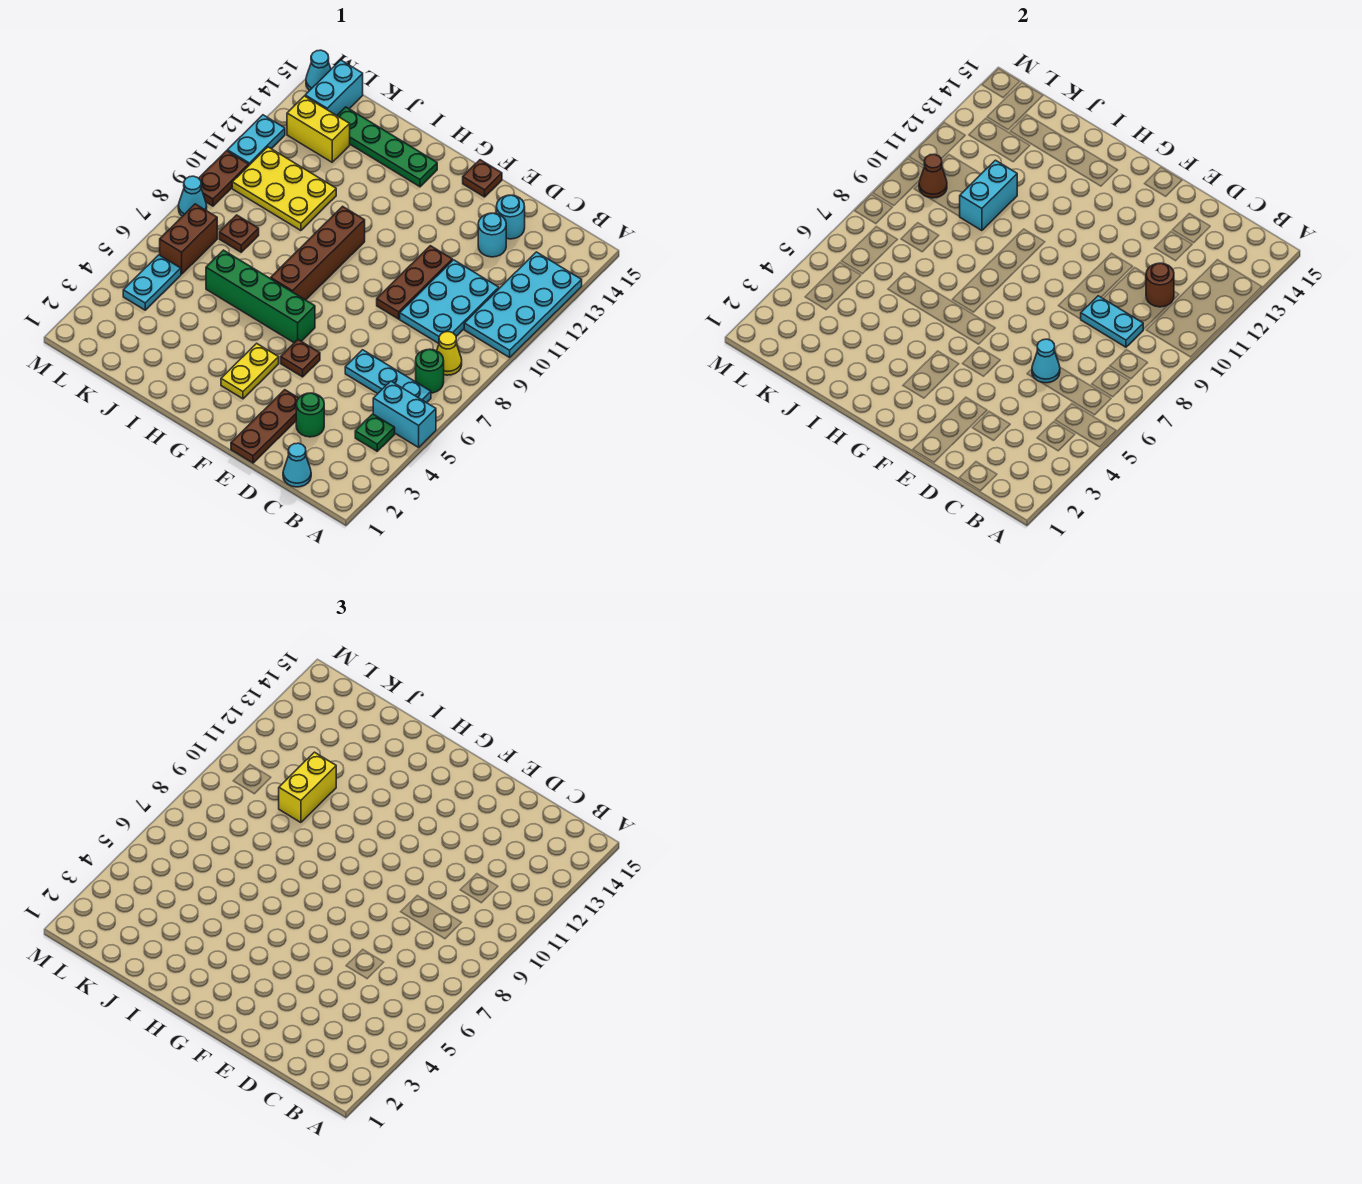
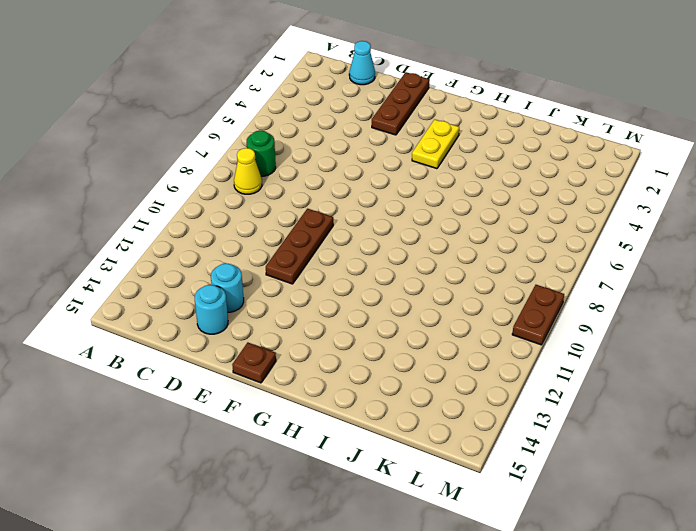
none -> cyan brick A5:B5 level 1
none -> cyan plate A10:B13 level 1
none -> green plate B4 level 1
none -> cyan plate B6:D6 level 1

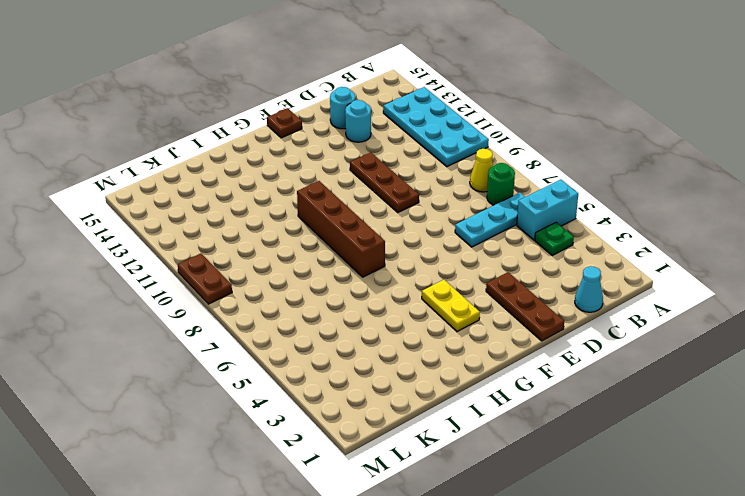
none -> cyan plate C9:D11 level 1
none -> green round brick D3 level 1
none -> brown plate F5 level 1
none -> green brick G6:J6 level 1

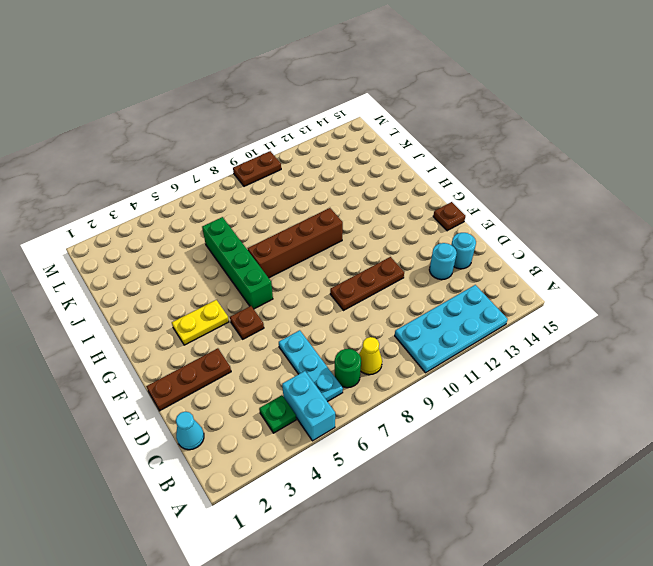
none -> cyan plate C9:D11 level 1
none -> green round brick D3 level 1
none -> green plate H14:K14 level 1
none -> yellow plate J10:L11 level 1

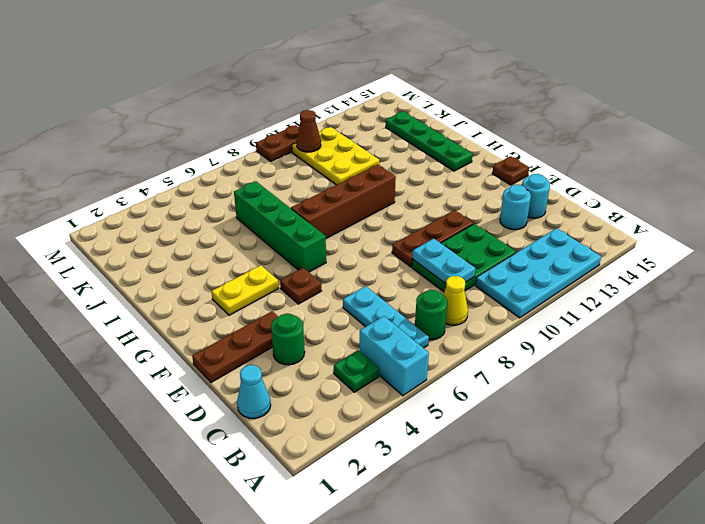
green plate C9:D11 level 1 -> cyan plate C9:D11 level 1
none -> brown plate K8 level 1
none -> yellow brick K13:L13 level 1
none -> cyan plate L4:L5 level 1
none -> brown brick L6:L7 level 1

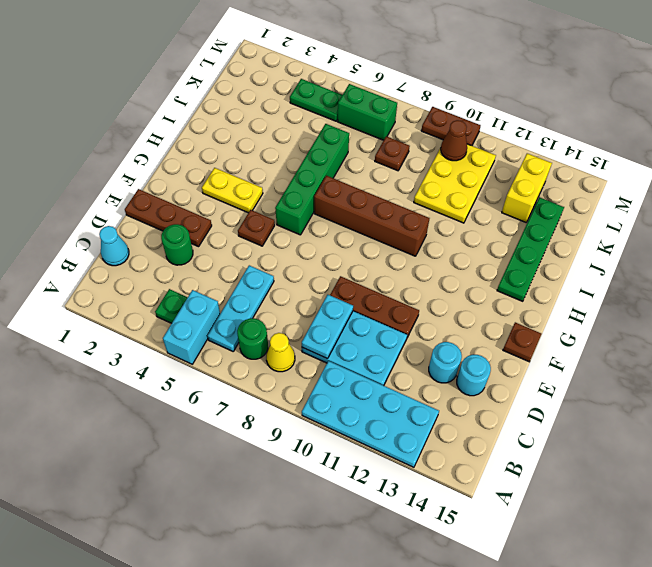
green plate L4:L5 level 1 -> cyan plate L4:L5 level 1
green brick L6:L7 level 1 -> brown brick L6:L7 level 1
none -> cyan brick L14:L15 level 1
none -> cyan cone M8 level 1
none -> cyan plate M11:M12 level 1
none -> cyan cone M15 level 1

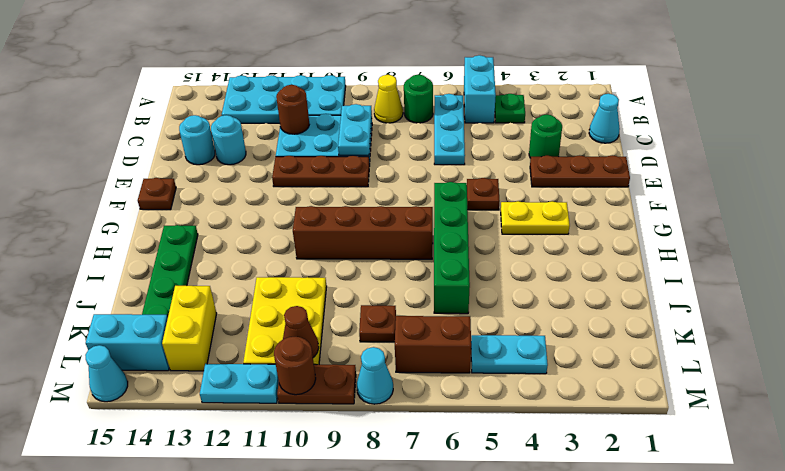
brown round brick M10 level 2 -> none
none -> cyan cone D6 level 2
none -> cyan brick J10:J11 level 2
none -> yellow brick J10:J11 level 3

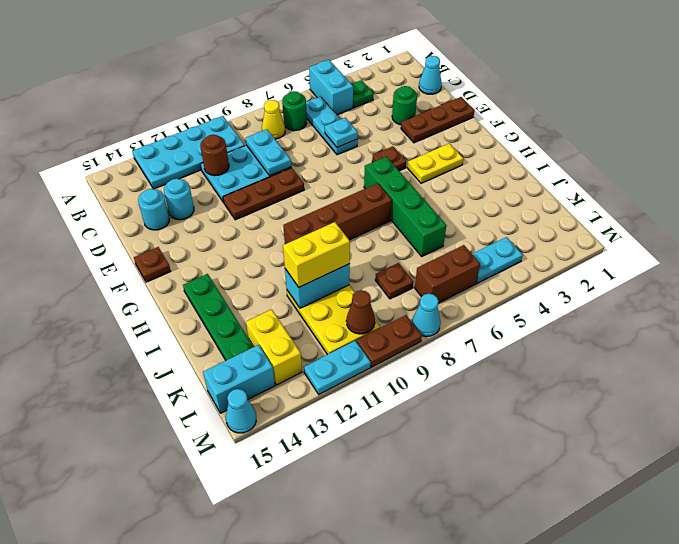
cyan plate D6 level 2 -> cyan cone D6 level 2

